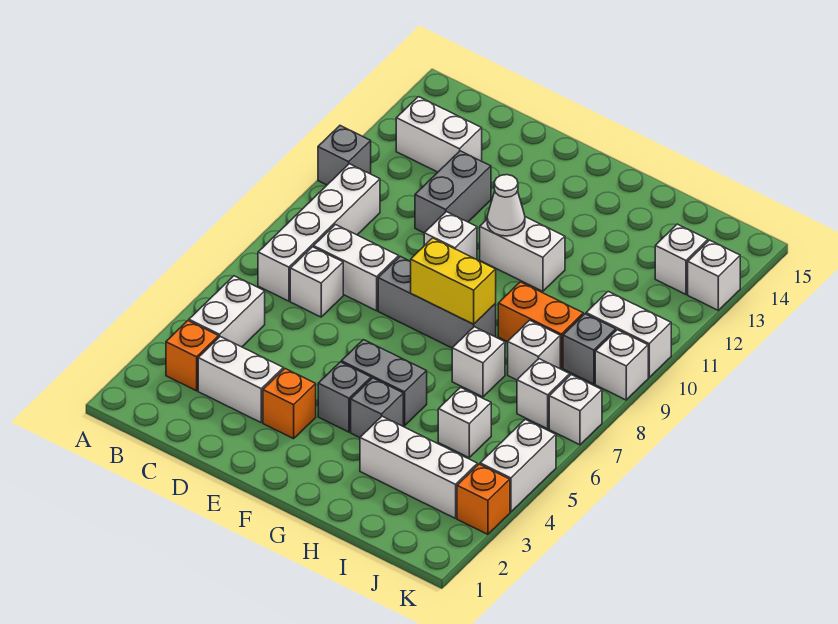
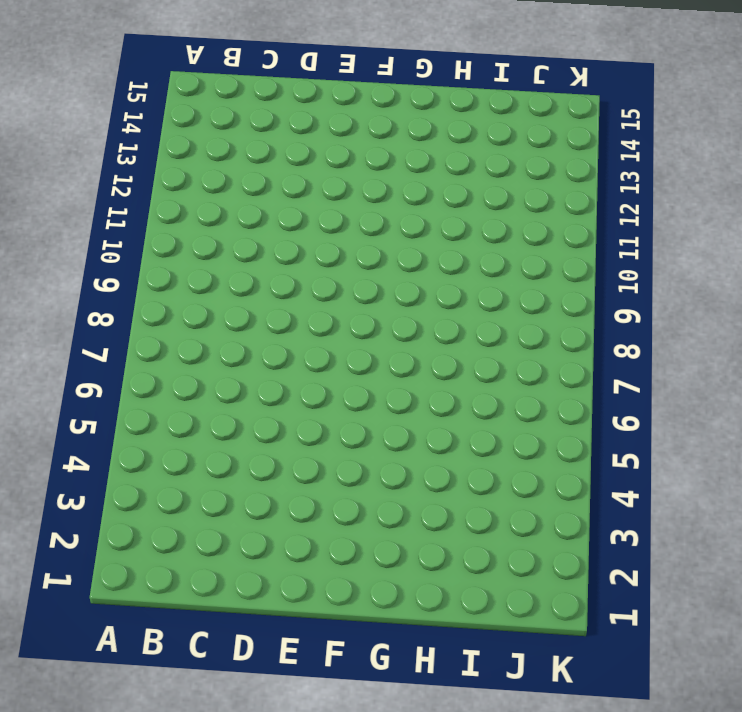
none -> grey brick A11 level 1
none -> orange brick B3 level 1
none -> white brick B4:B5 level 1
none -> white brick B7:B10 level 1

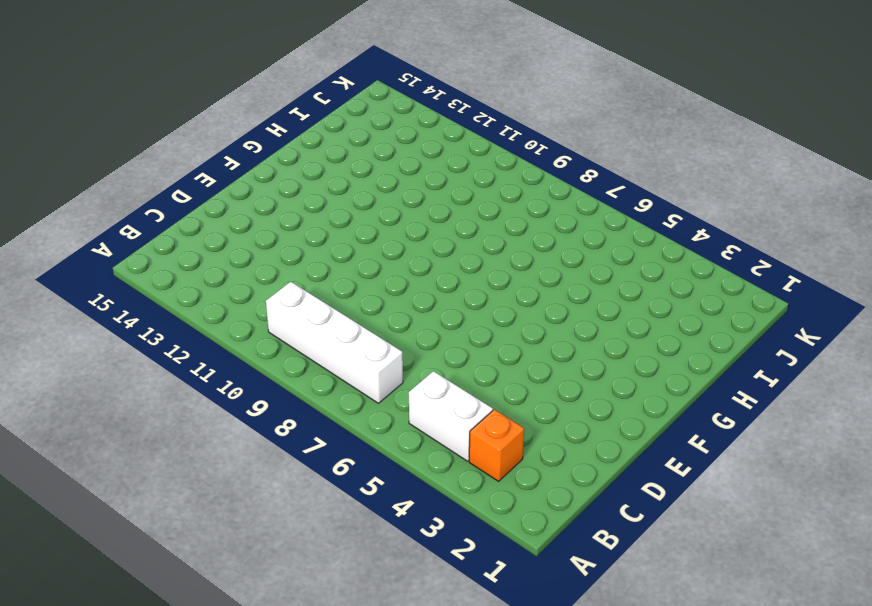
none -> grey brick A11 level 1
none -> white brick B13:C13 level 1
none -> white brick C3:D3 level 1
none -> white brick C7 level 1

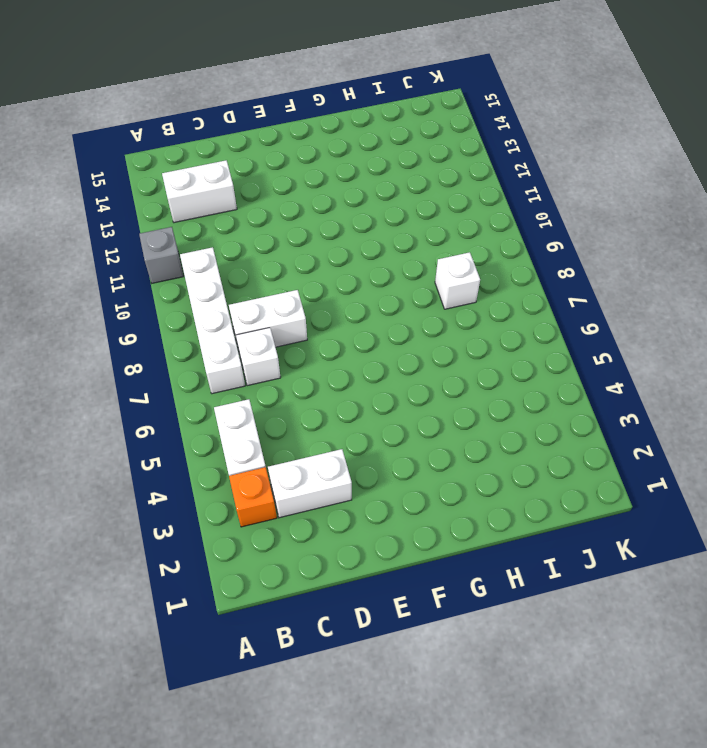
none -> grey brick D11:D12 level 1
none -> orange brick E3 level 1
none -> grey brick E8:G8 level 1
none -> white brick E10 level 1

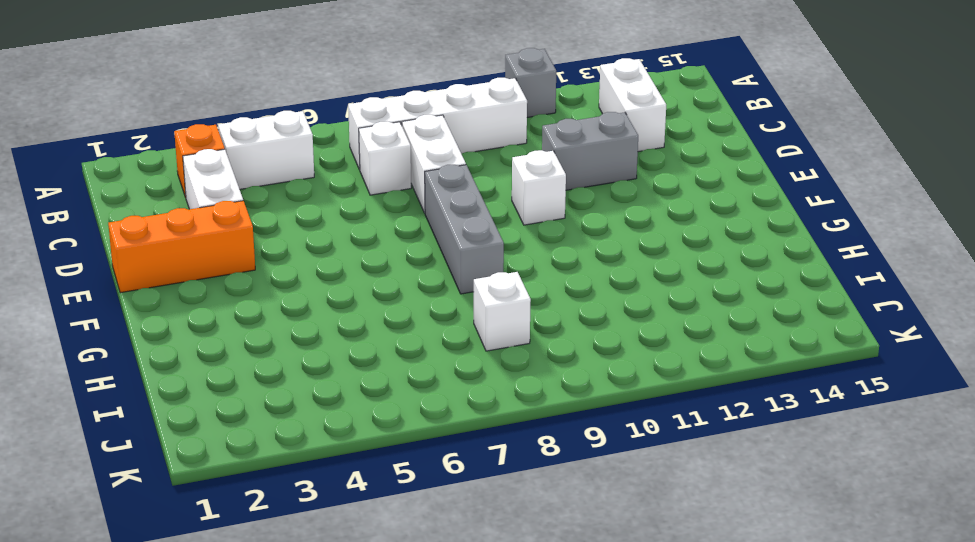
orange brick E1:E3 level 1 -> orange brick E3 level 1
none -> grey brick F4 level 1
none -> grey brick F5:G5 level 1
none -> white brick F11:G11 level 1
none -> grey brick G4 level 1

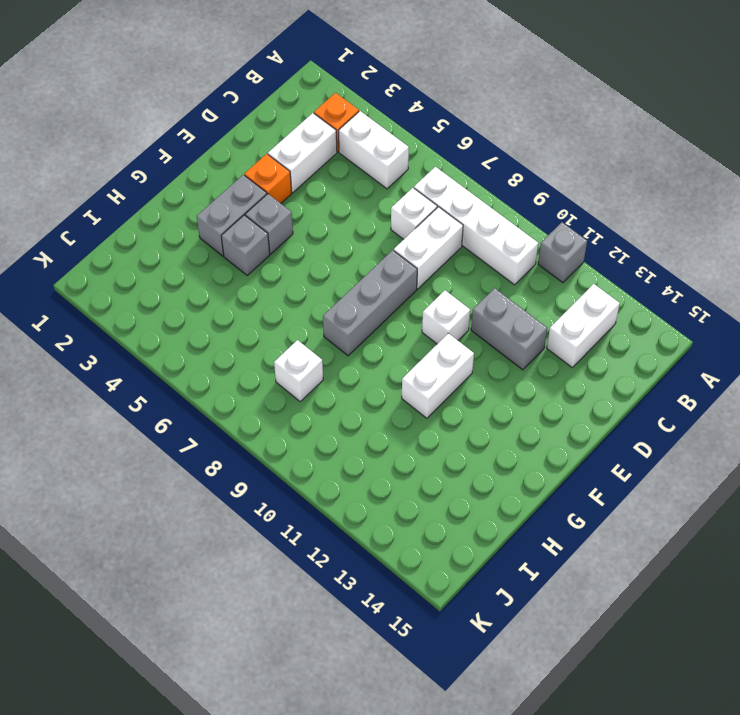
grey brick F3:G3 level 1 -> grey brick F5:G5 level 1
none -> white brick H3:J3 level 1
none -> white brick H7 level 1
none -> orange brick H9:I9 level 1
none -> white brick I5 level 1

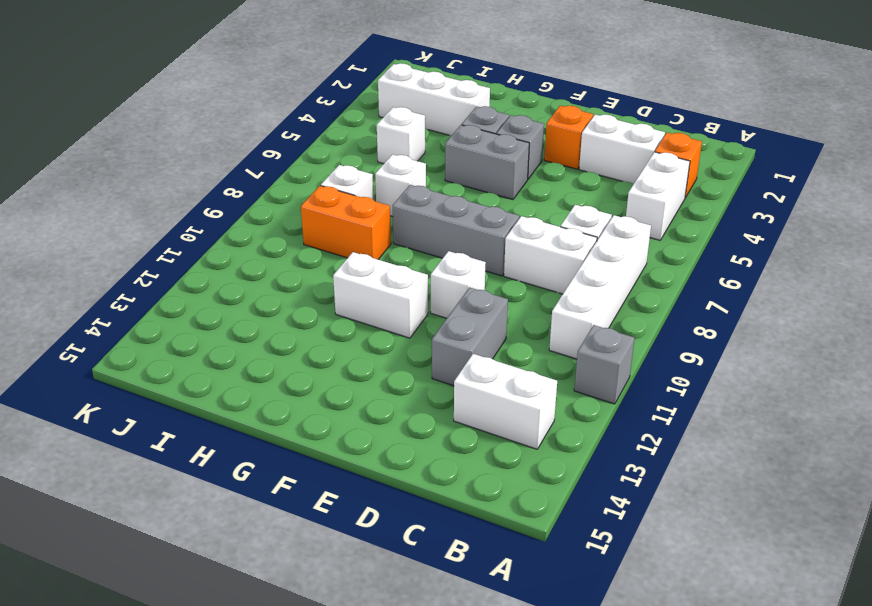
none -> white brick J7 level 1
none -> grey brick J9 level 1
none -> white brick J10:K10 level 1
none -> white brick J13 level 1

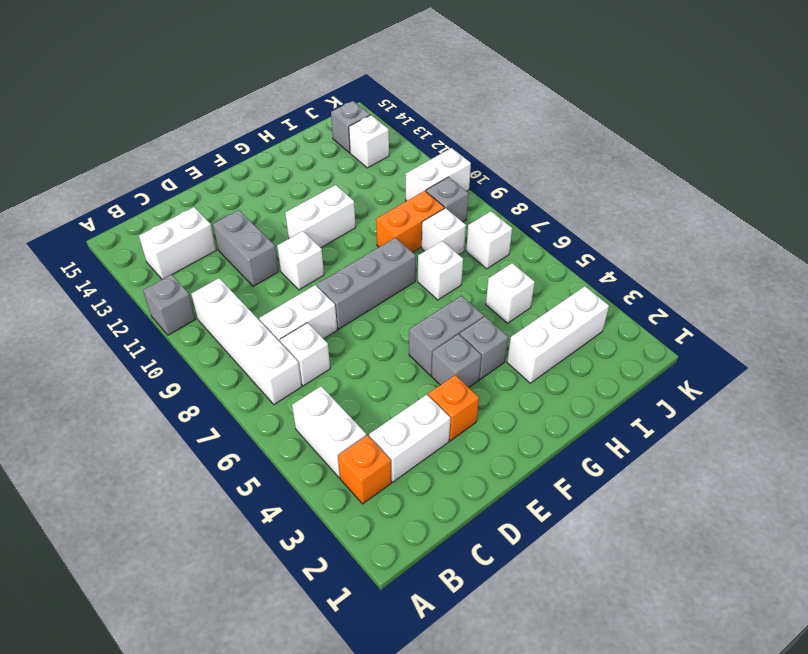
grey brick J14 level 1 -> none
none -> orange brick K3 level 1
none -> white brick K4:K5 level 1
none -> white brick K7 level 1
none -> white brick K9 level 1

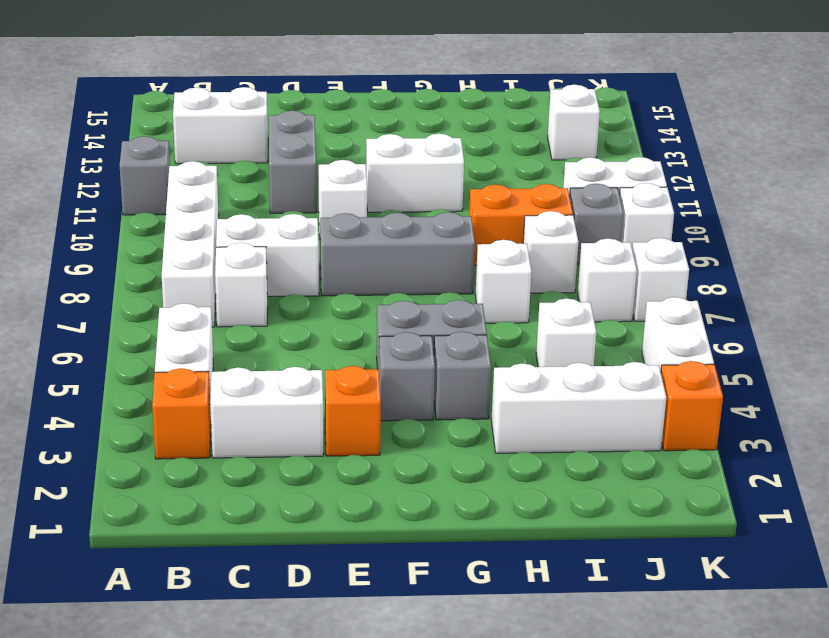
none -> white brick K13 level 1
none -> yellow brick F8:G8 level 2
none -> white cone F11 level 2

